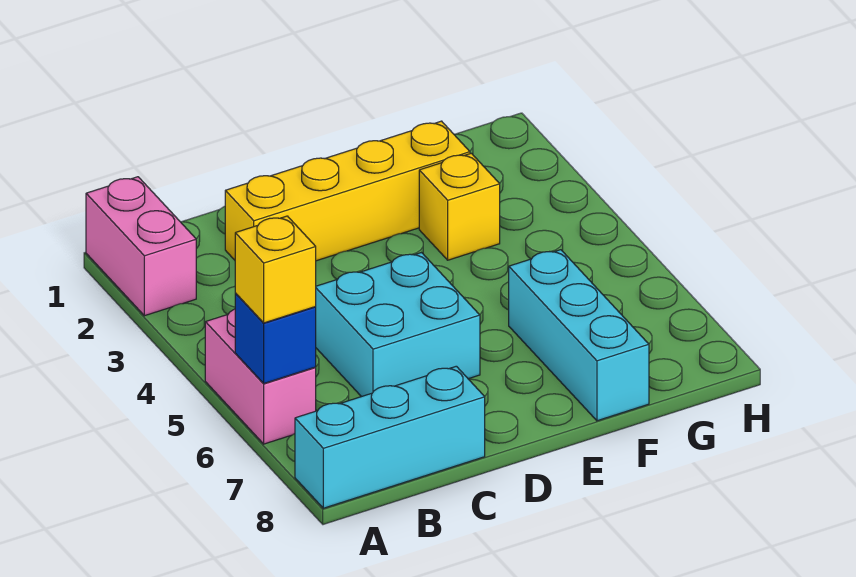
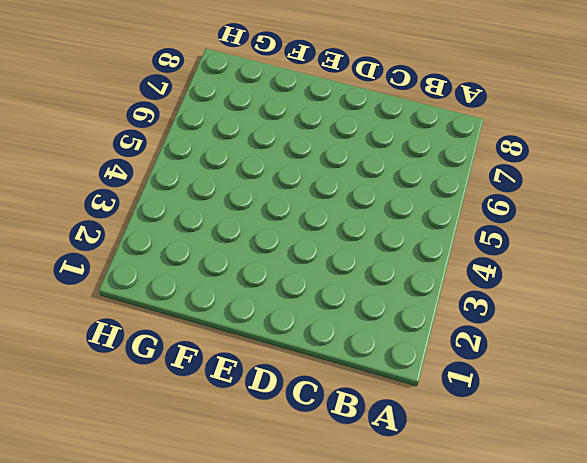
none -> pink brick A1:A2 level 1
none -> pink brick A5:A6 level 1

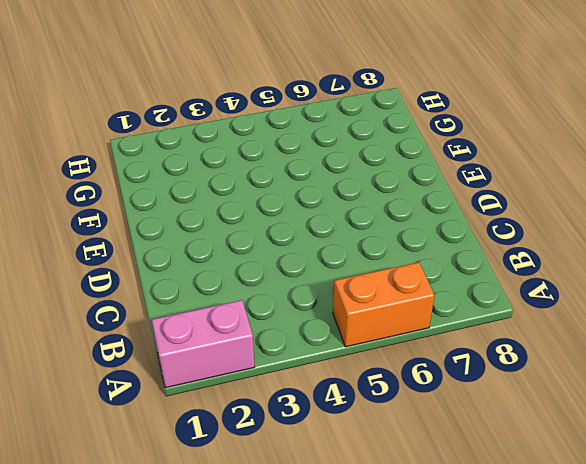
orange brick A5:A6 level 1 -> pink brick A5:A6 level 1
none -> cyan brick A8:C8 level 1
none -> yellow brick C2:F2 level 1

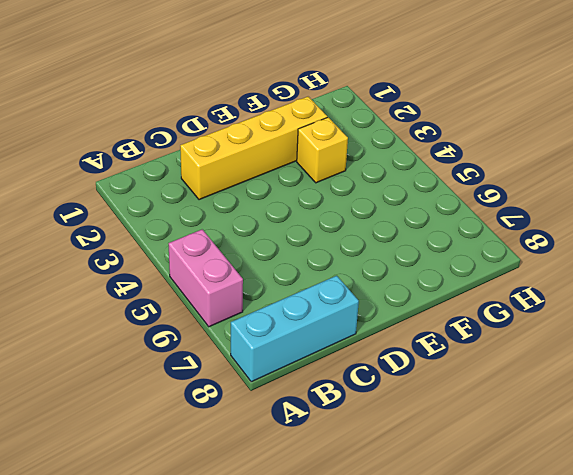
none -> pink brick A1:A2 level 1
none -> cyan brick C5:D6 level 1

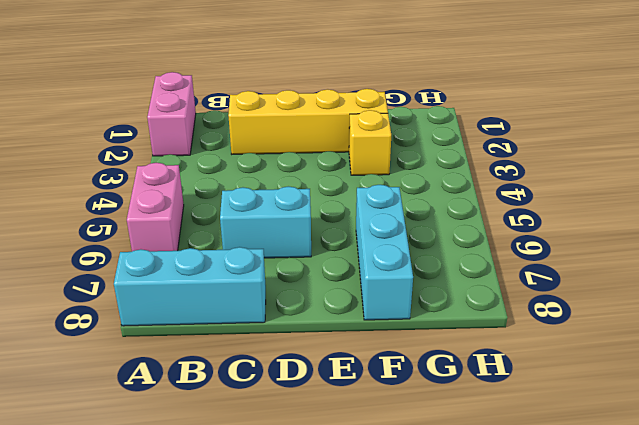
cyan brick C6:D6 level 1 -> cyan brick C5:D6 level 1
none -> blue brick A6 level 2
none -> yellow brick A6 level 3

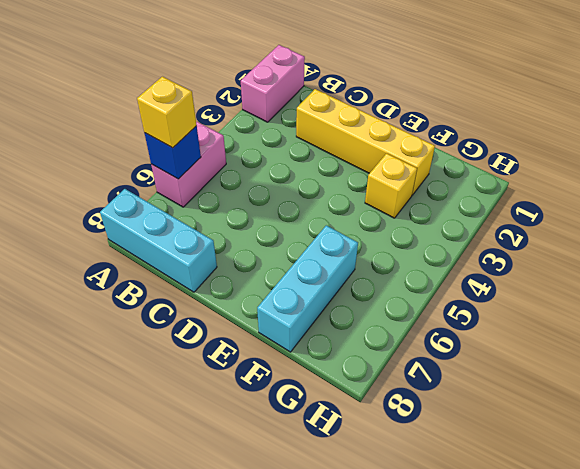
none -> cyan brick C5:D6 level 1

